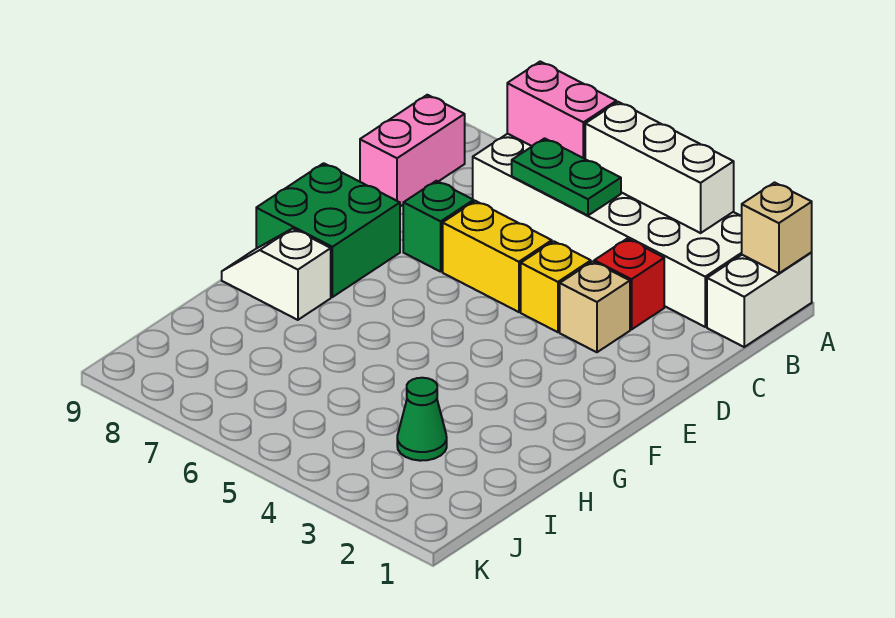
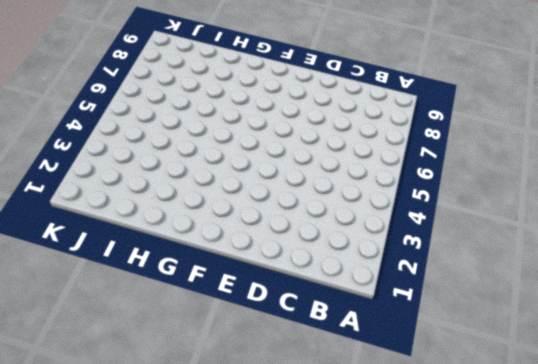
none -> white brick A1:B1 level 1
none -> white brick A2:B7 level 1
none -> pink brick B9:C9 level 1

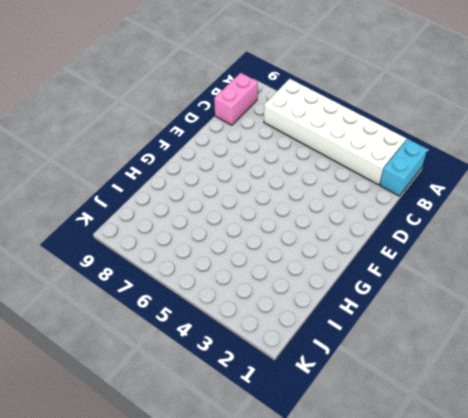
cyan brick A1:B1 level 1 -> white brick A1:B1 level 1
none -> red brick C3 level 1
none -> tan brick D3 level 1
none -> yellow brick D4 level 1

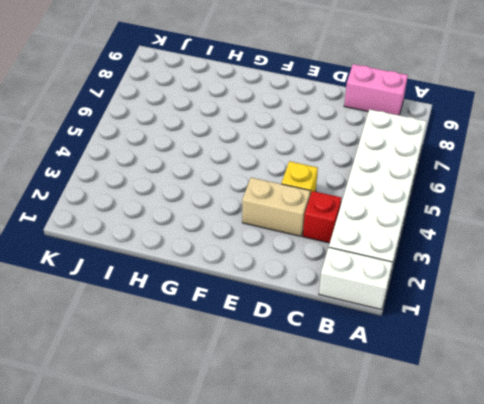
tan brick D3:E3 level 1 -> tan brick D3 level 1
none -> yellow brick D5:D6 level 1
none -> green brick D7 level 1
none -> green brick E8:F9 level 1

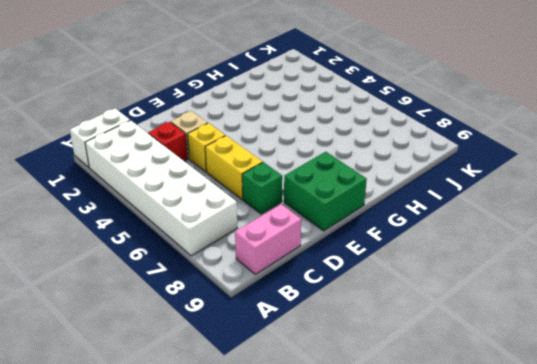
none -> white slope G8:G9 level 1 top 8
none -> green cone I3 level 1
none -> tan brick A1 level 2

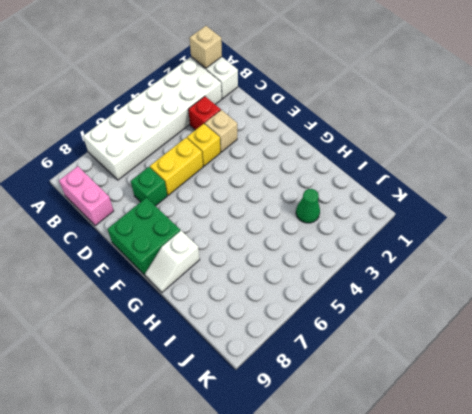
none -> white brick A3:A5 level 2
none -> pink brick A6:A7 level 2
none -> green plate B5:B6 level 2

